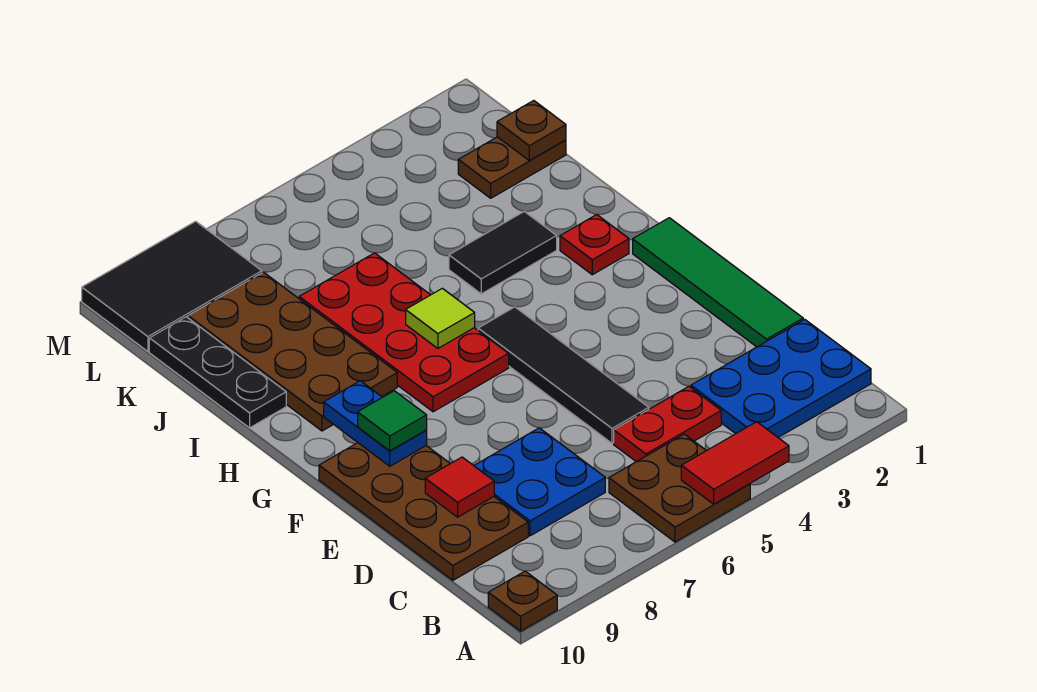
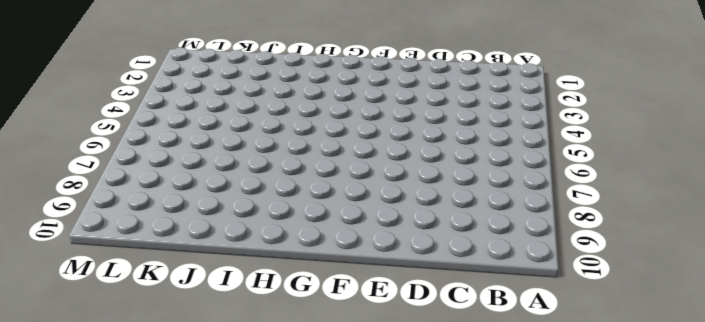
none -> brown plate A5:B6 level 1
none -> brown plate A10 level 1
none -> blue plate B1:C3 level 1

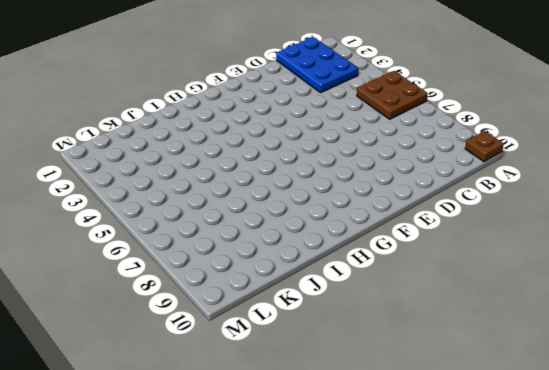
none -> red plate C4:C5 level 1
none -> blue plate C7:D8 level 1
none -> brown plate C9:F10 level 1

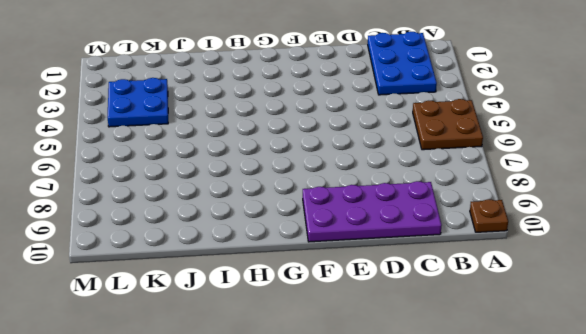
purple plate C9:F10 level 1 -> brown plate C9:F10 level 1
blue plate K3:L4 level 1 -> blue plate C7:D8 level 1
none -> red plate C4:C5 level 1
none -> green tile D1:G1 level 1
none -> black tile D5:G5 level 1

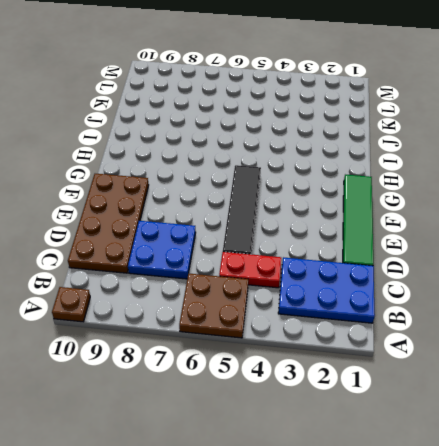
none -> red plate G6:J7 level 1
none -> red plate H2 level 1
none -> brown plate H8:K9 level 1

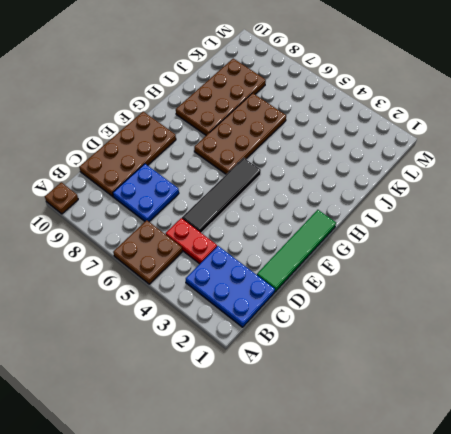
brown plate G6:J7 level 1 -> red plate G6:J7 level 1
none -> red plate H2 level 1
none -> black tile I3:I4 level 1
none -> black plate I10:K10 level 1

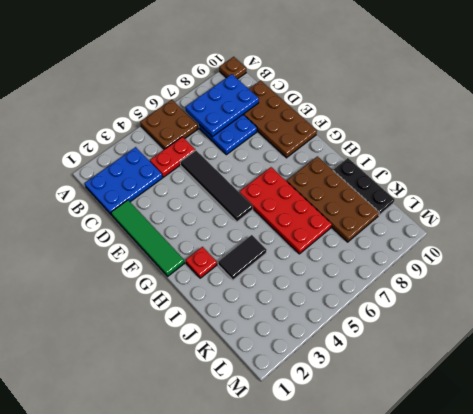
blue plate B7:C9 level 2 -> none
none -> brown plate K1:K2 level 1
none -> black tile L8:M10 level 1
none -> red tile A4:A5 level 2

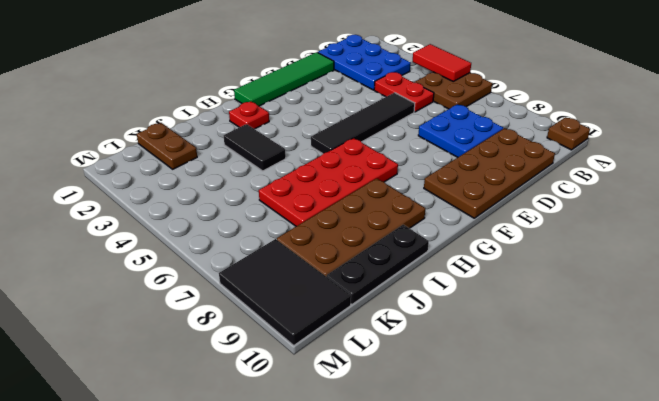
none -> red tile D9 level 2
none -> blue plate F9:G9 level 2
none -> lime tile H6 level 2

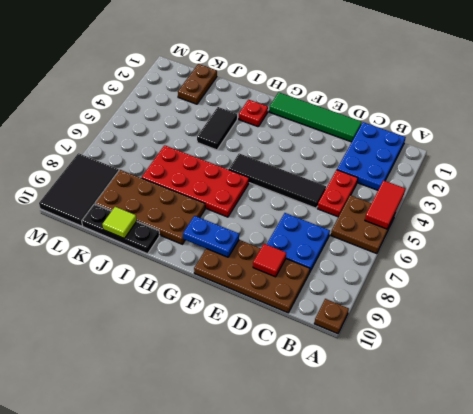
lime tile J10 level 2 -> lime tile H6 level 2
none -> brown plate K1 level 2
none -> green tile F9 level 3

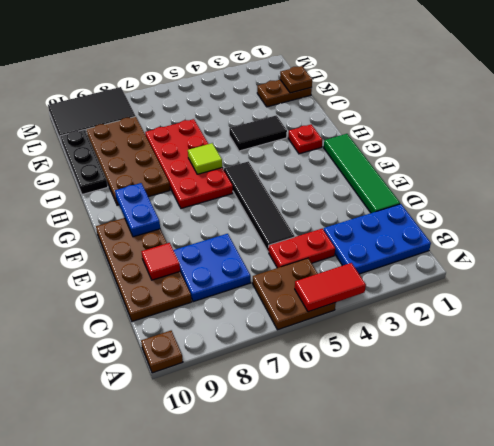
none -> green tile F9 level 3

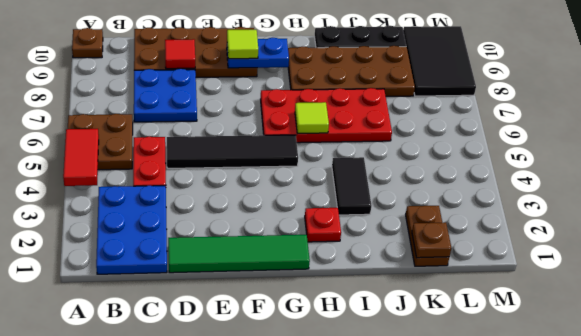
lime tile F9 level 3 -> green tile F9 level 3

